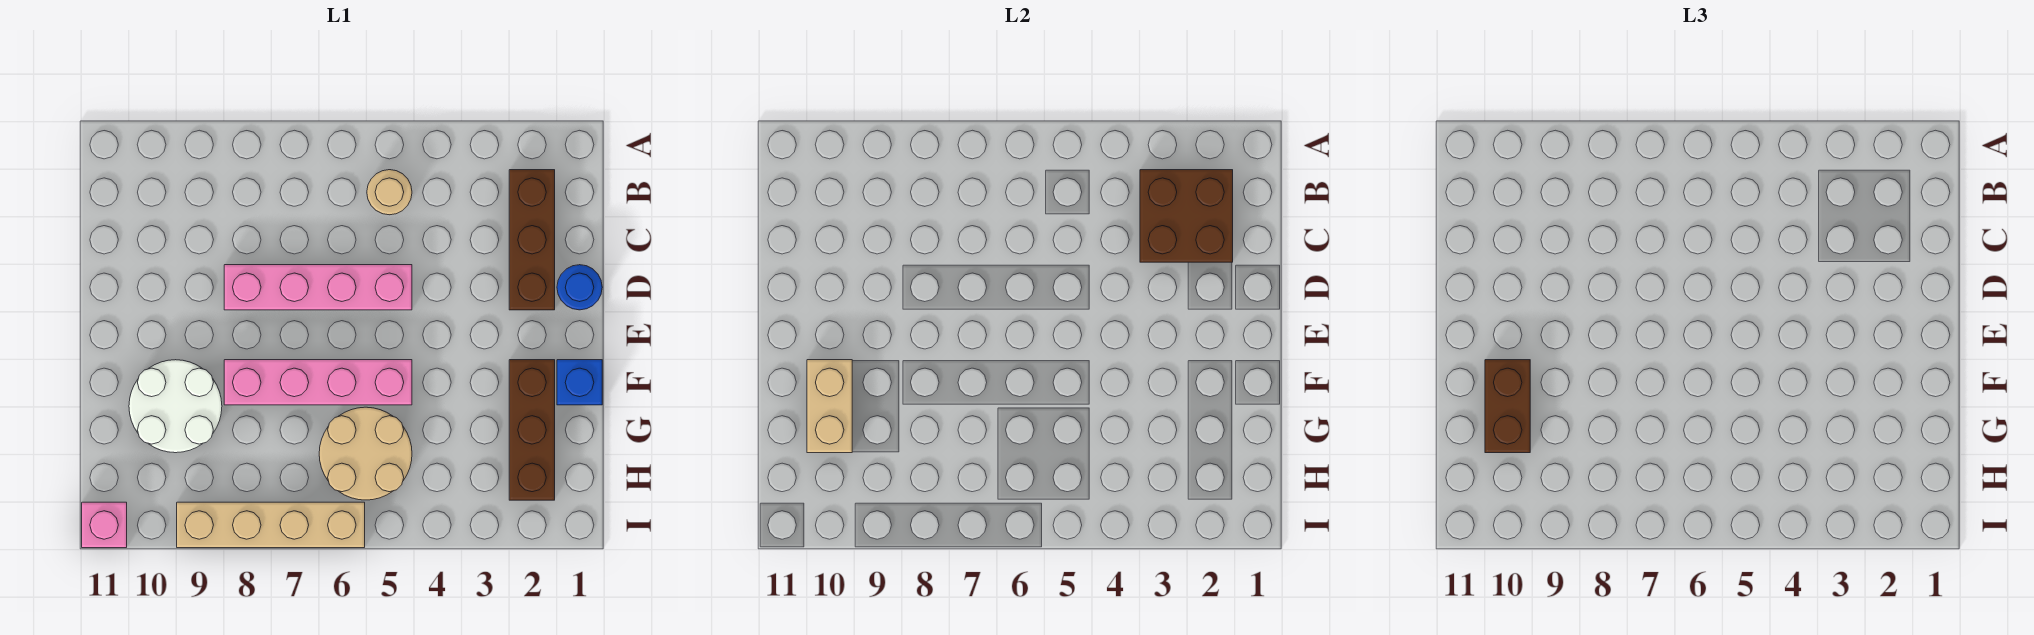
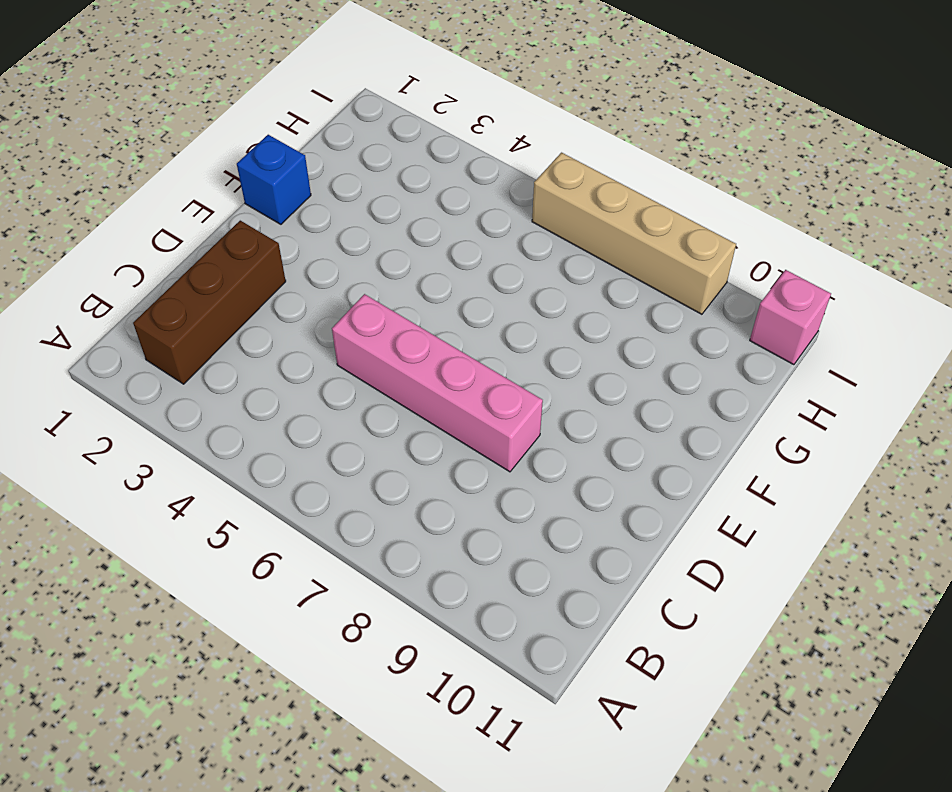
none -> tan round brick B5 level 1
none -> blue round brick D1 level 1
none -> brown brick F2:H2 level 1

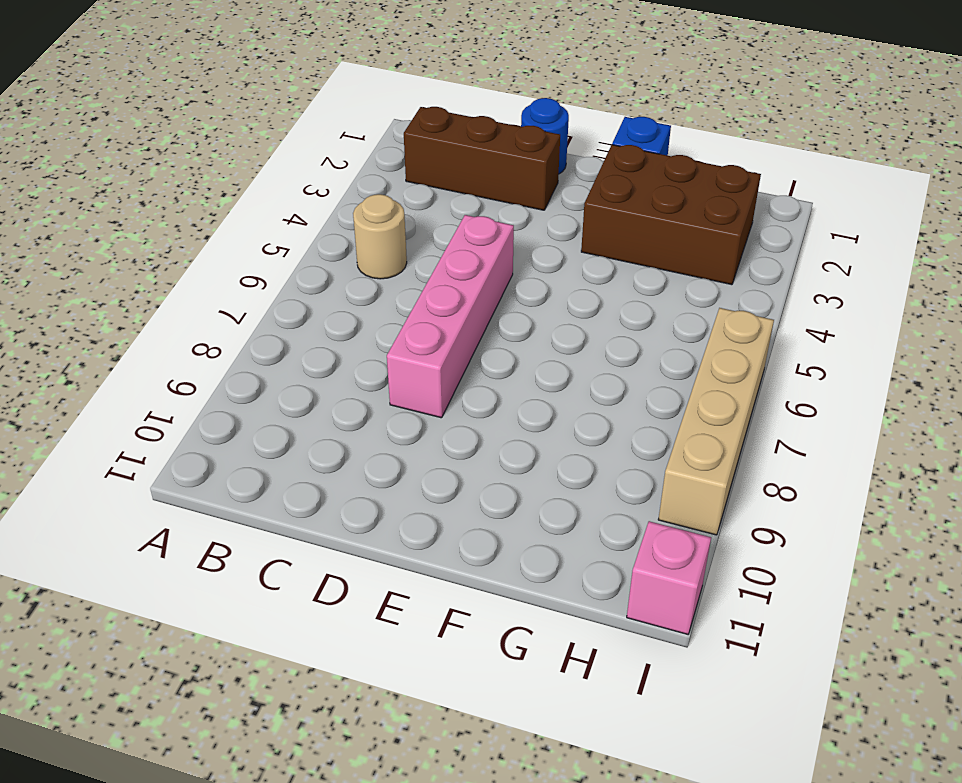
brown brick F2:H3 level 1 -> brown brick F2:H2 level 1
none -> pink brick F5:F8 level 1
none -> white round brick F9:G10 level 1
none -> tan round brick G5:H6 level 1

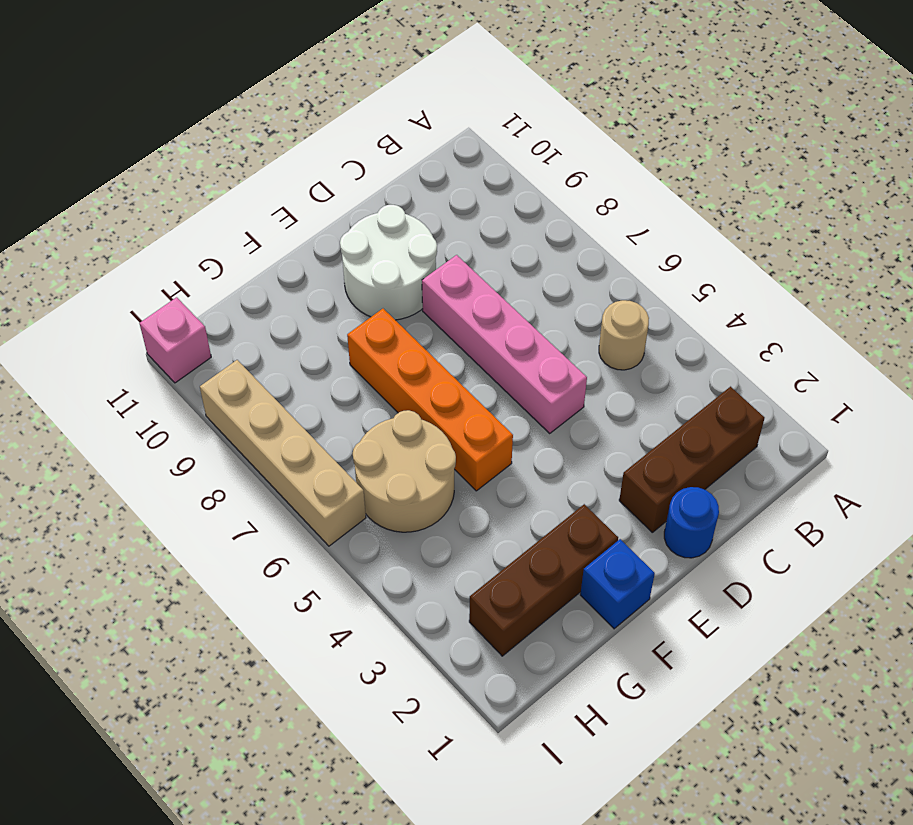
white round brick D9:E10 level 1 -> white round brick F9:G10 level 1
orange brick F5:F8 level 1 -> pink brick F5:F8 level 1
none -> brown brick B2:C3 level 2
none -> tan brick F10:G10 level 2
none -> brown brick F10:G10 level 3

